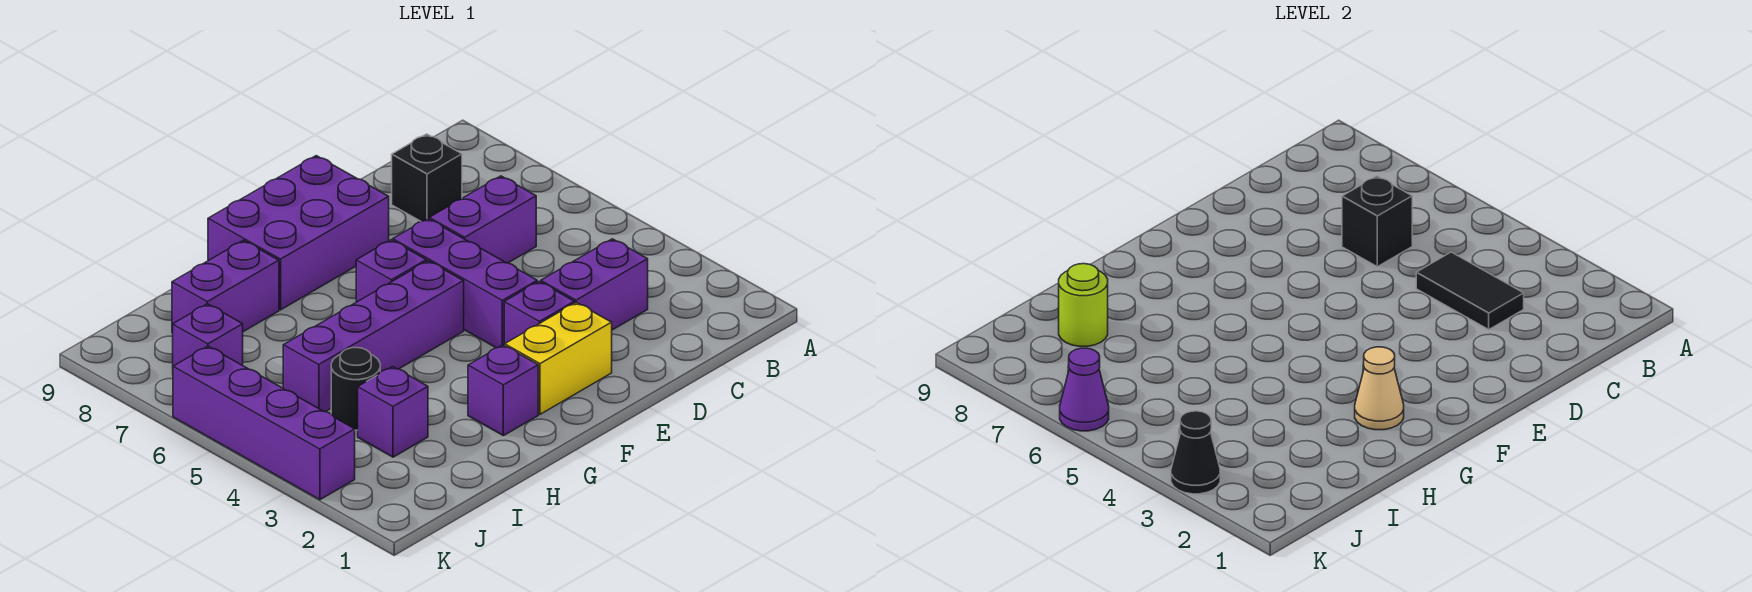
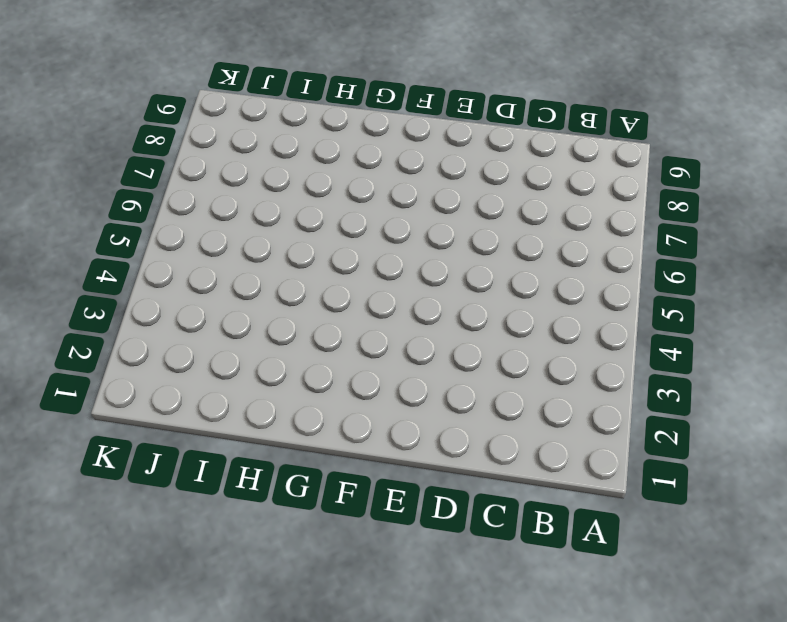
none -> purple brick C3:D3 level 1
none -> purple brick C6:D6 level 1
none -> black brick C8 level 1

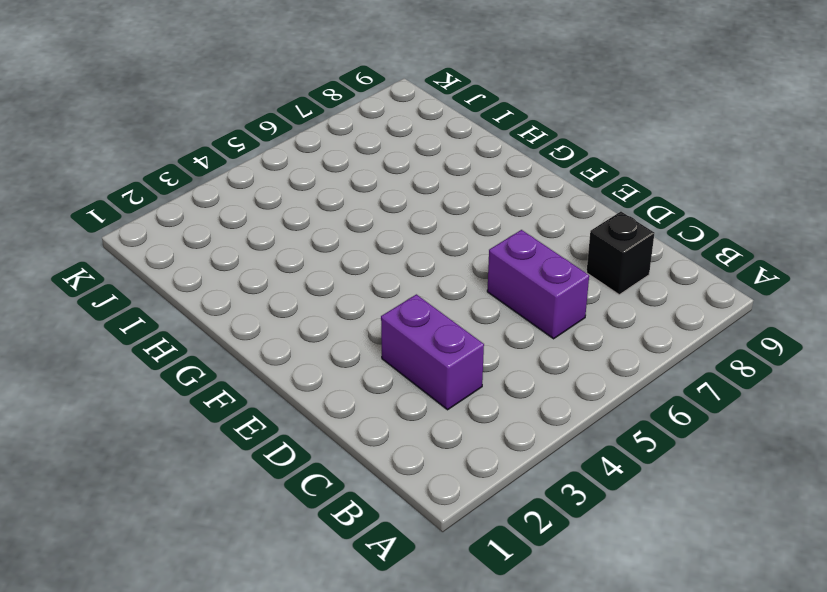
none -> yellow brick E2:F2 level 1
none -> purple brick E3 level 1
none -> purple brick E4:E6 level 1

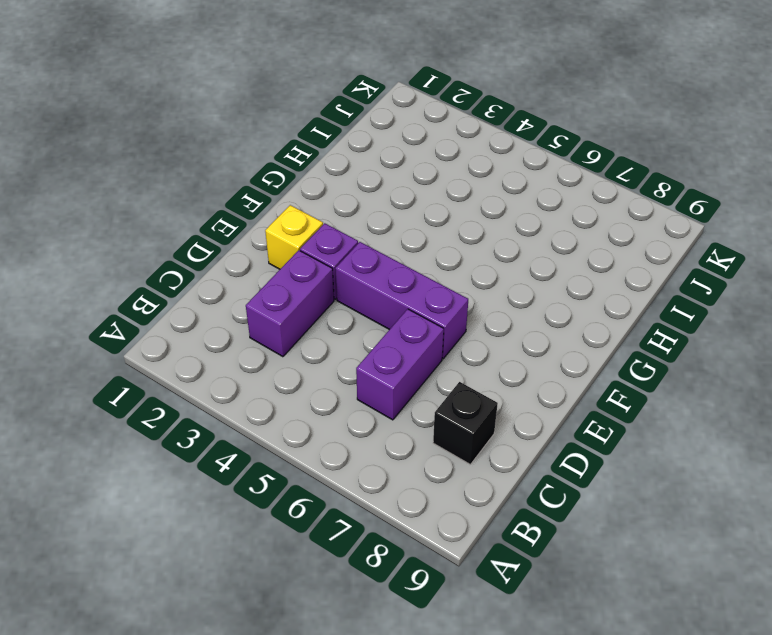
yellow brick E2 level 1 -> yellow brick E2:F2 level 1
none -> purple brick E8:G9 level 1
none -> purple brick F5:I5 level 1
none -> purple brick F6 level 1

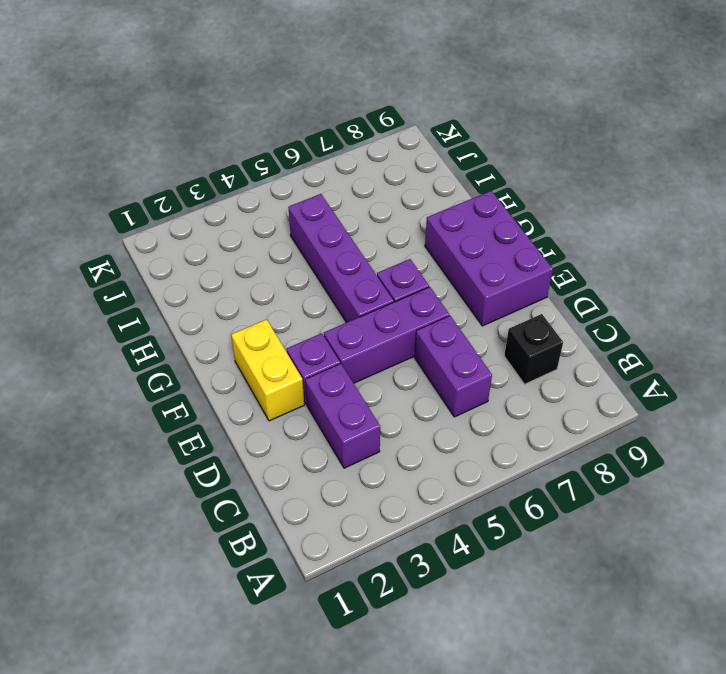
none -> purple brick G2 level 1
none -> purple brick H8:I8 level 1
none -> purple brick I3 level 1

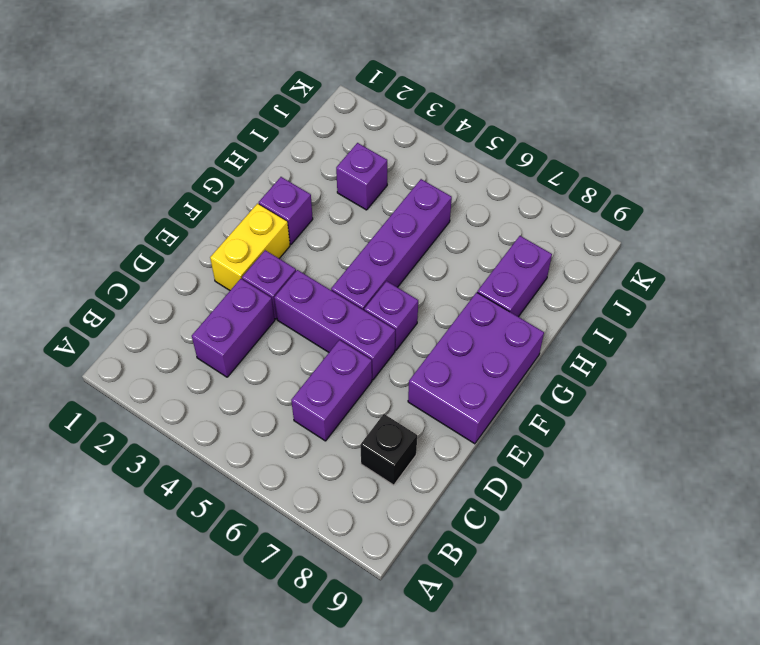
none -> black round brick I4 level 1
none -> purple brick J7 level 1
none -> purple brick K3:K6 level 1

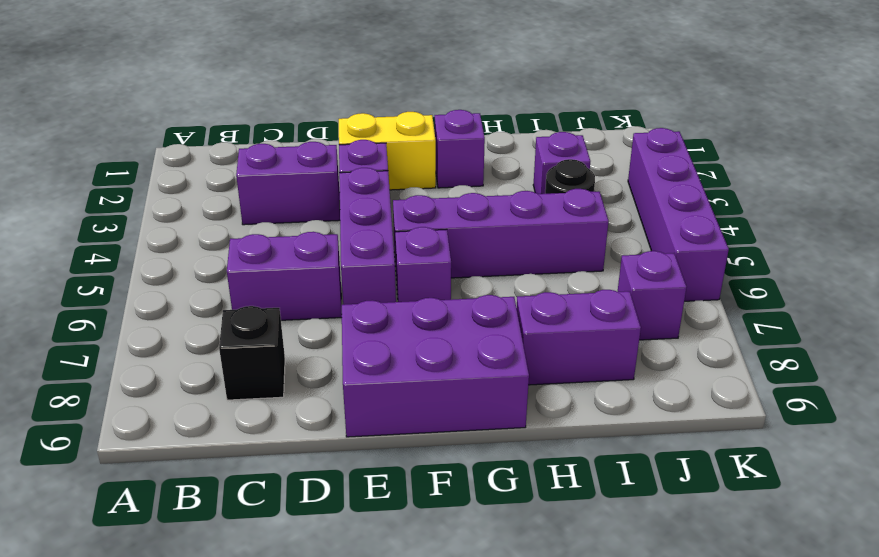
none -> black tile C3:C4 level 2
none -> black brick C6 level 2
none -> tan cone G2 level 2

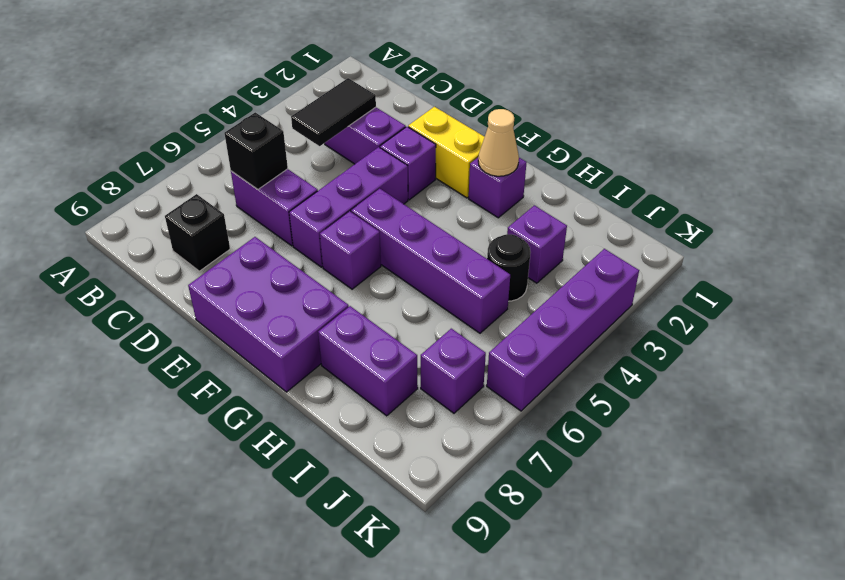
none -> lime round brick I8 level 2
none -> black cone K3 level 2
none -> purple cone K6 level 2

